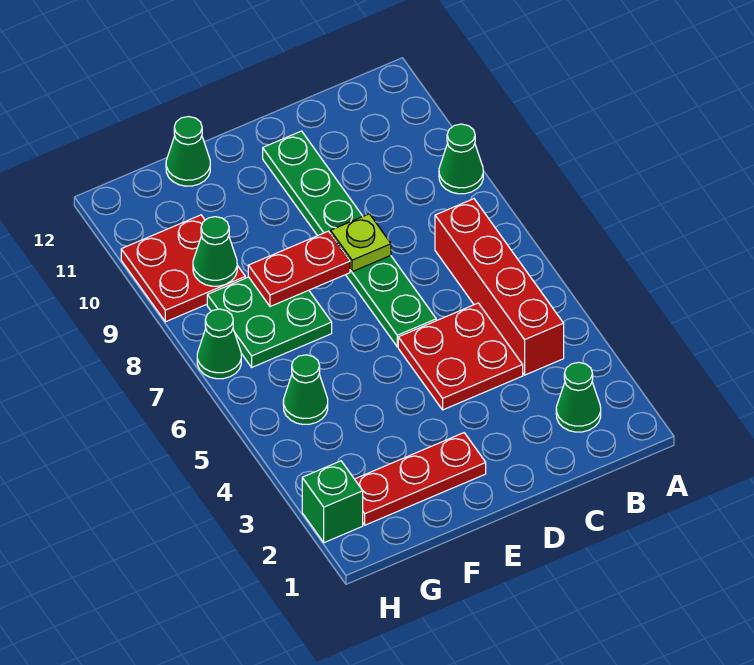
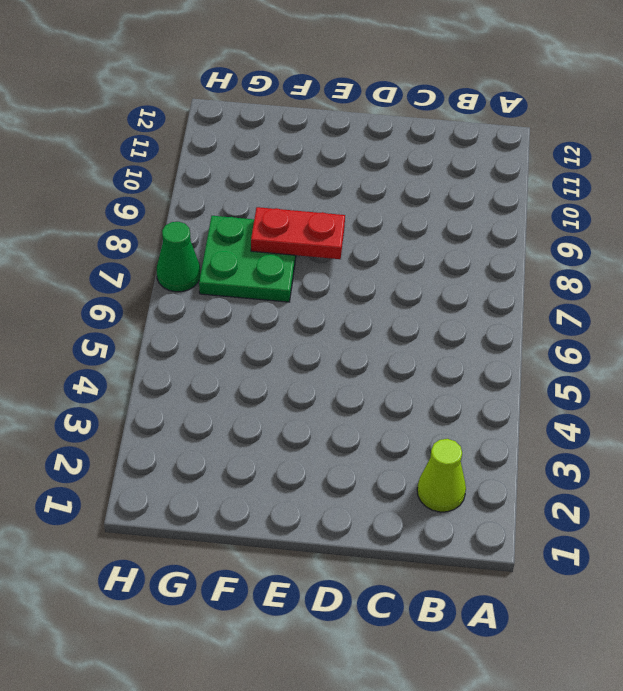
lime cone B2 level 1 -> green cone B2 level 1
none -> green cone A9 level 1
none -> red brick B4:B7 level 1
none -> red plate C4:D5 level 1

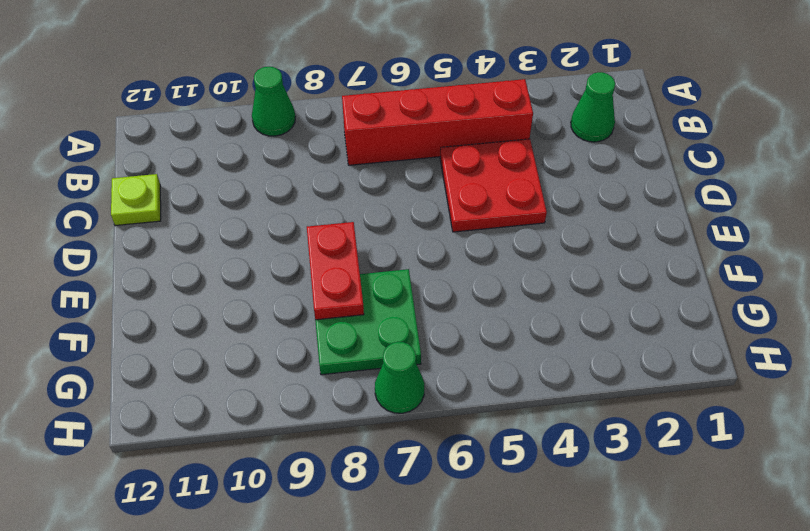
lime plate C12 level 1 -> lime plate D8 level 2
none -> green plate D6:D11 level 1
none -> red plate E2:G2 level 1
none -> green cone F12 level 1

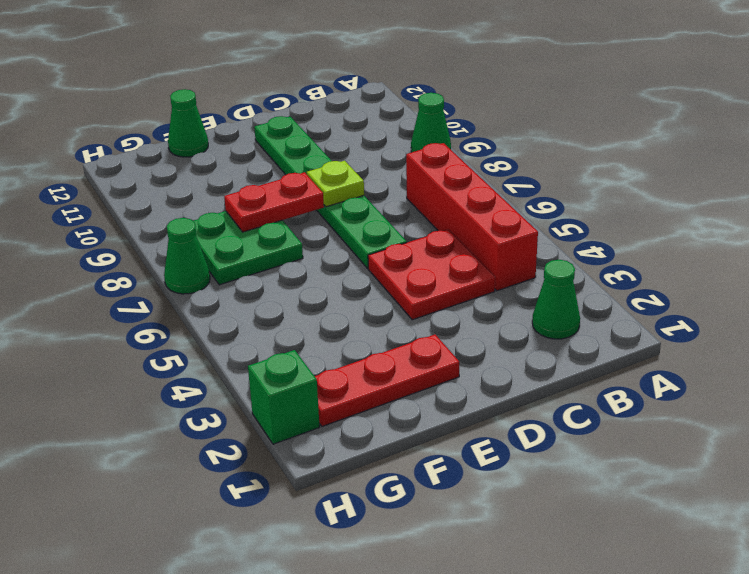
none -> green cone G5 level 1
none -> red plate G9:H10 level 1
none -> green cone G9 level 2

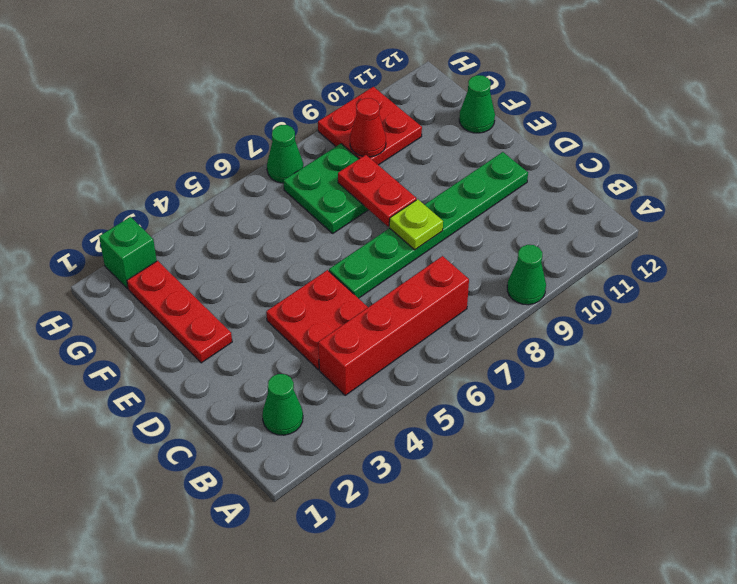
red cone G9 level 2 -> green cone G9 level 2
none -> green cone G5 level 1

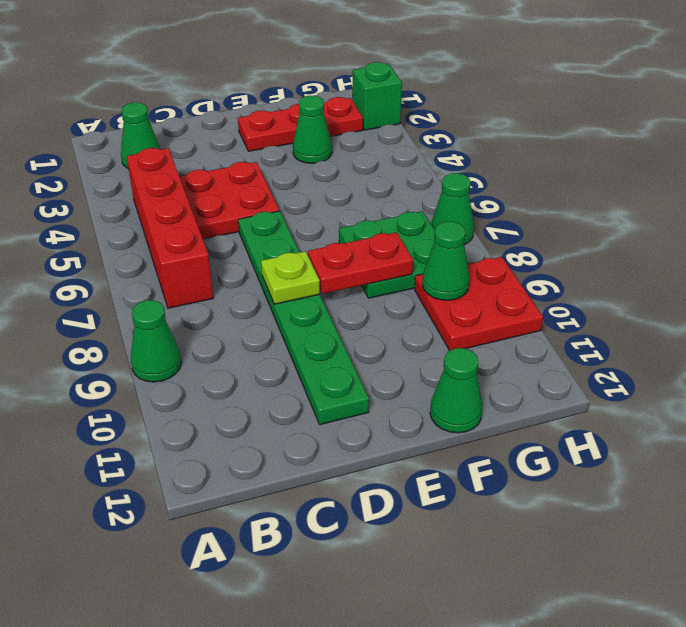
green cone F3 level 1 -> green cone G5 level 1

